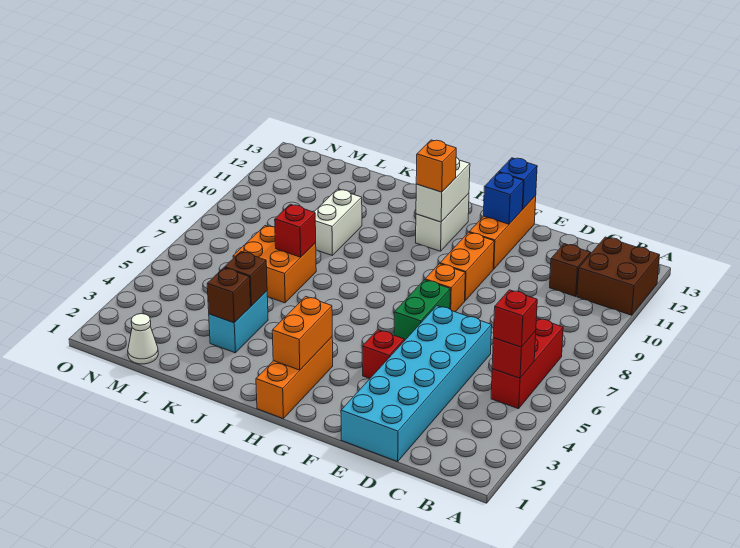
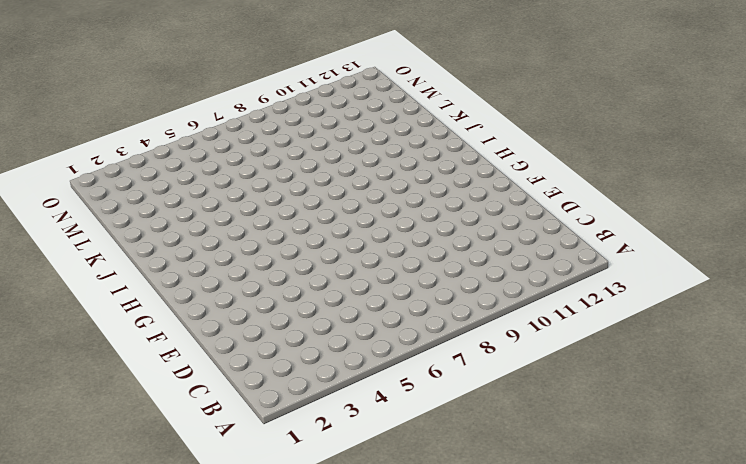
none -> brown brick A11:B12 level 1
none -> red brick B5:B7 level 1
none -> brown brick C11 level 1

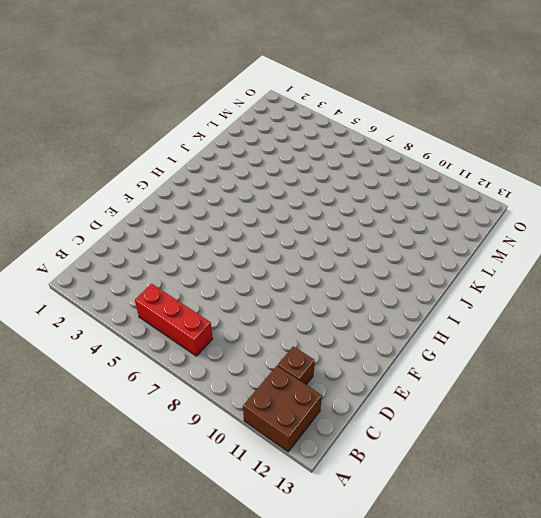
none -> cyan brick D1:E6 level 1
none -> red brick F4 level 1
none -> green brick F6:F7 level 1

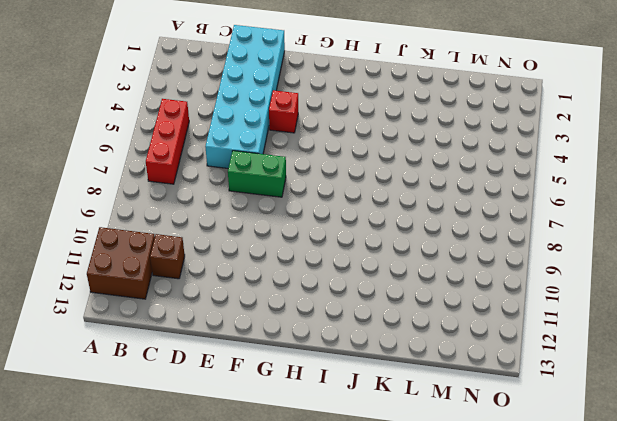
green brick E7:F7 level 1 -> green brick F6:F7 level 1
none -> orange brick F8 level 1
none -> orange brick F9:F10 level 1
none -> orange brick F11:F13 level 1

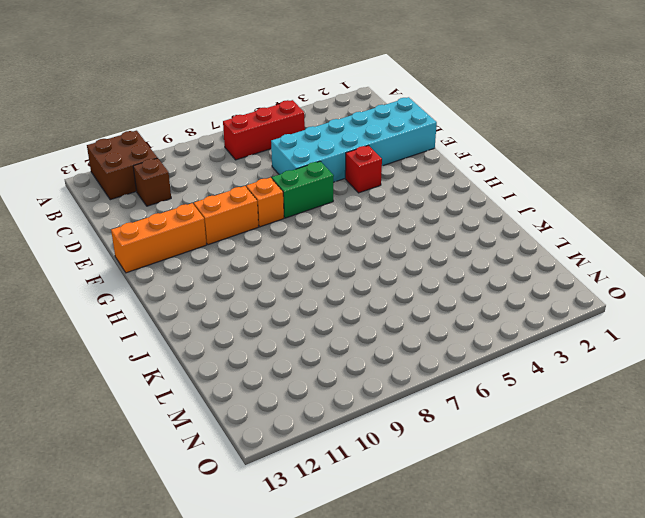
none -> orange brick H1:H3 level 1
none -> white brick H11:H12 level 1
none -> cyan brick K3:K4 level 1

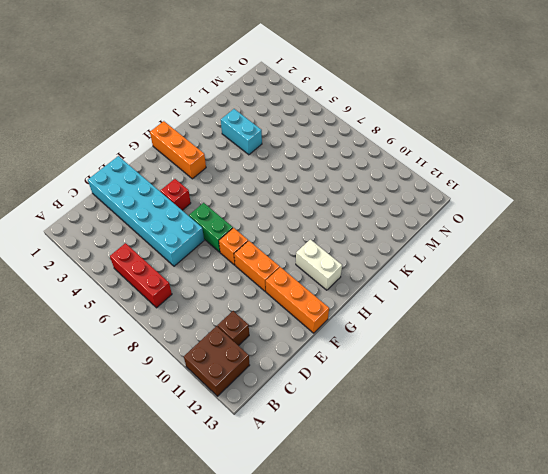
none -> orange brick K6:L7 level 1
none -> white brick K9:K10 level 1
none -> white cone M1 level 1

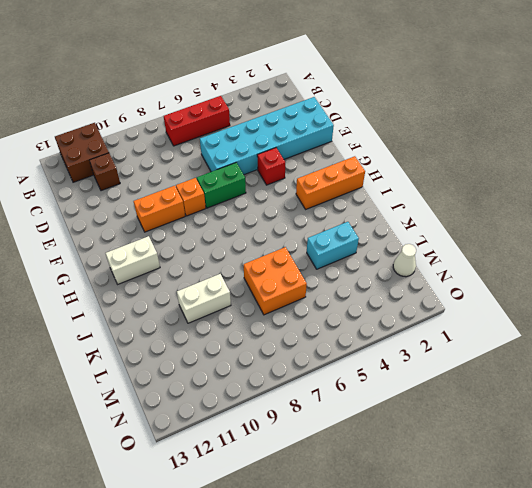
none -> orange brick F11:F13 level 1
none -> red brick B5 level 2
none -> blue brick F12 level 2

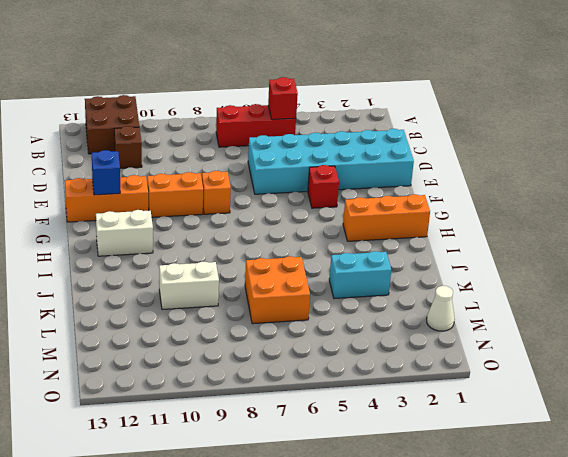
none -> green brick F6:F7 level 1
none -> blue brick F13 level 2
none -> orange brick H2:H3 level 2

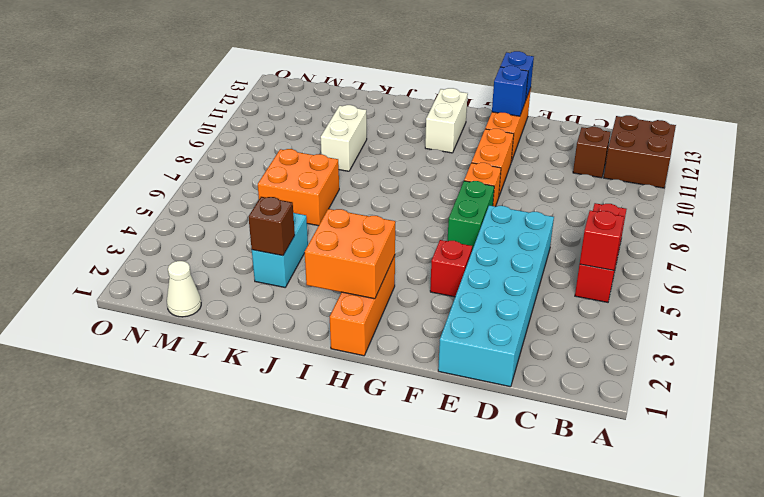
orange brick H2:I3 level 2 -> orange brick H2:H3 level 2
none -> white brick H11:H12 level 2
none -> brown brick K4 level 2
none -> red brick K7 level 2

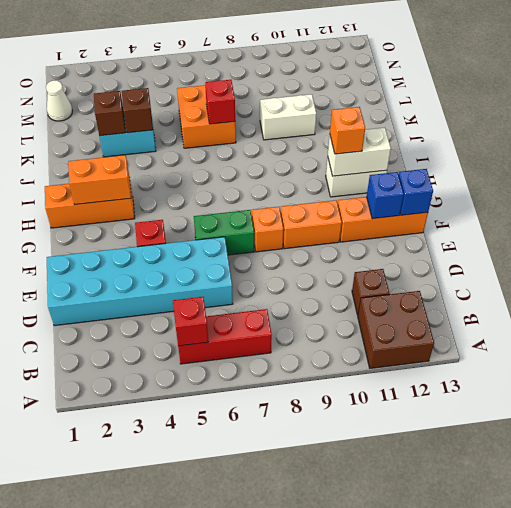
none -> red brick B5 level 3

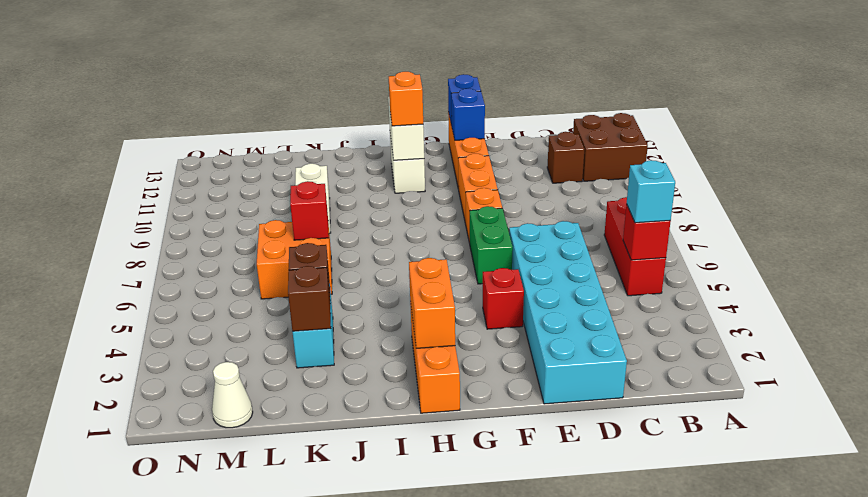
cyan brick B5 level 3 -> red brick B5 level 3

